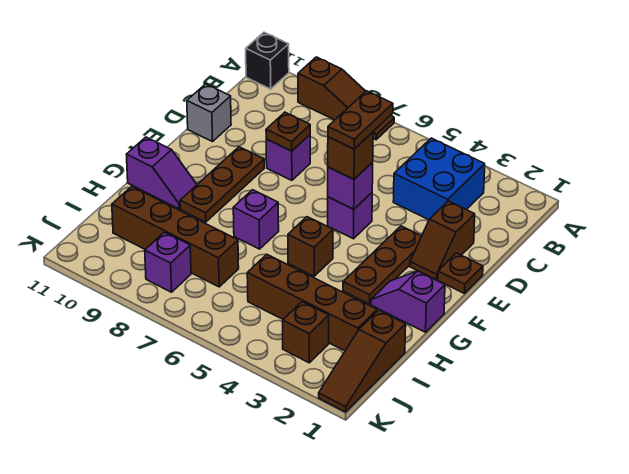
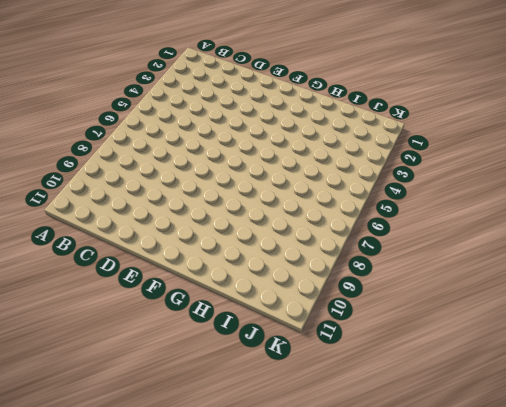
none -> brown slope A7:A9 level 1 top 9
none -> black brick A11 level 1
none -> blue brick B3:C4 level 1

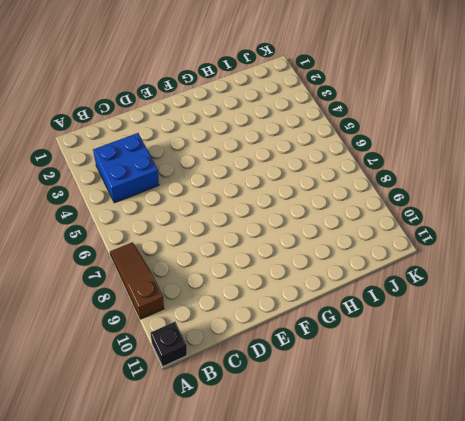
none -> brown slope D2:E2 level 1 top D
none -> purple brick D8 level 1
none -> grey brick D11 level 1

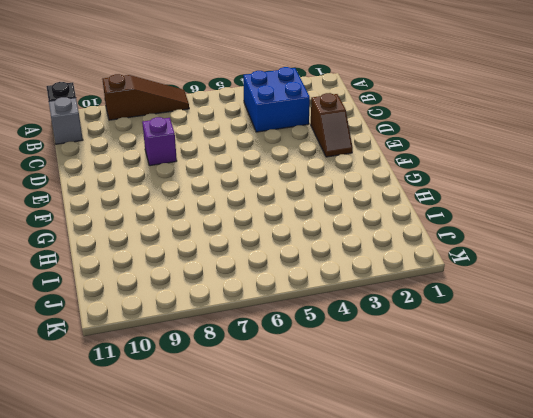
grey brick B11 level 1 -> grey brick D11 level 1
none -> brown plate E1 level 1
none -> brown plate E3:G3 level 1
none -> purple brick E5 level 1

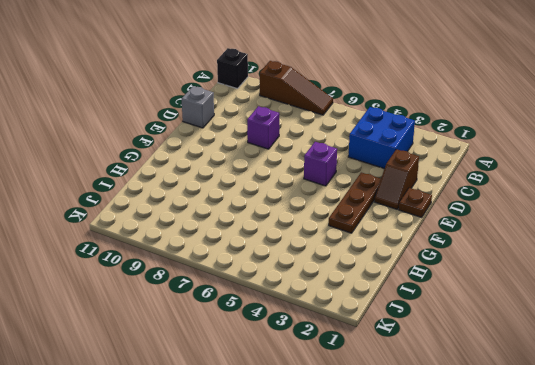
none -> brown plate E9:G9 level 1
none -> purple slope G1:G2 level 1 top 1
none -> brown brick G5 level 1

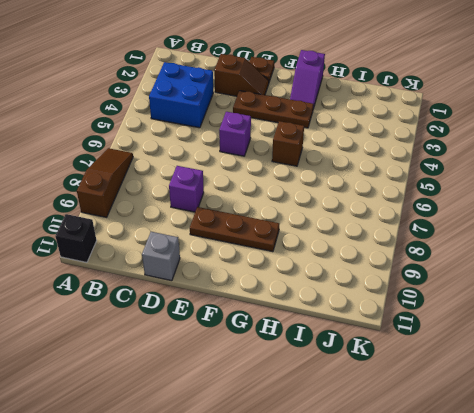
none -> purple brick G7 level 1
none -> purple slope G10:G11 level 1 top 11
none -> brown slope I1:K1 level 1 top I

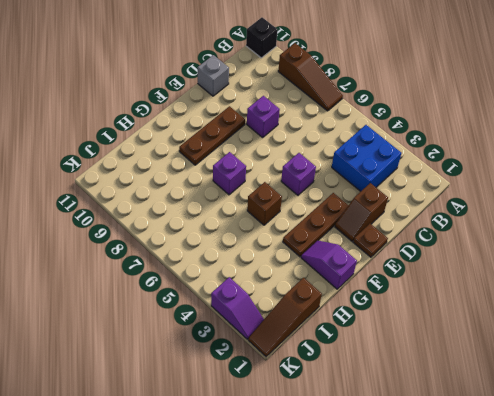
purple slope K2:K3 level 1 top 3 -> purple slope G10:G11 level 1 top 11
none -> brown brick I2:I5 level 1
none -> brown brick I7:I10 level 1
none -> brown brick J3 level 1

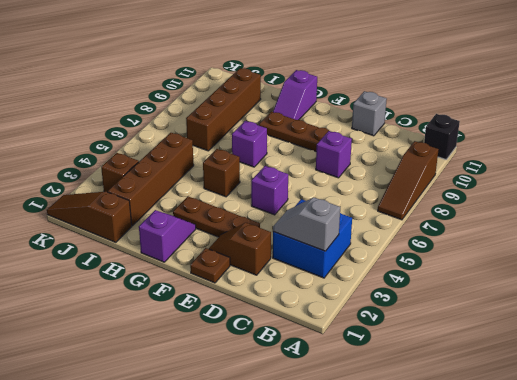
grey slope B3:C3 level 2 top B -> none
none -> purple brick J8 level 1
none -> brown plate D8 level 2
none -> purple brick E5 level 2

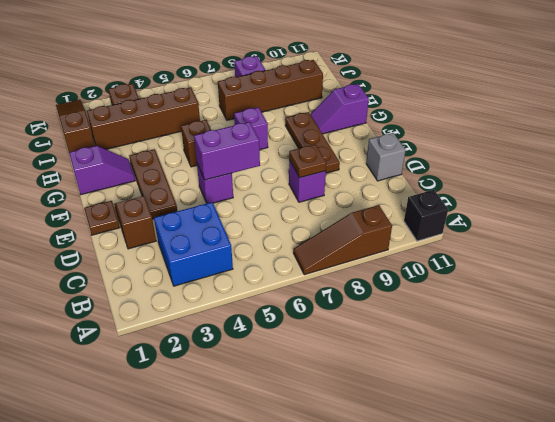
purple brick E5:E6 level 2 -> purple brick E5 level 2
none -> brown brick E5 level 3
none -> brown plate D5:E5 level 4

